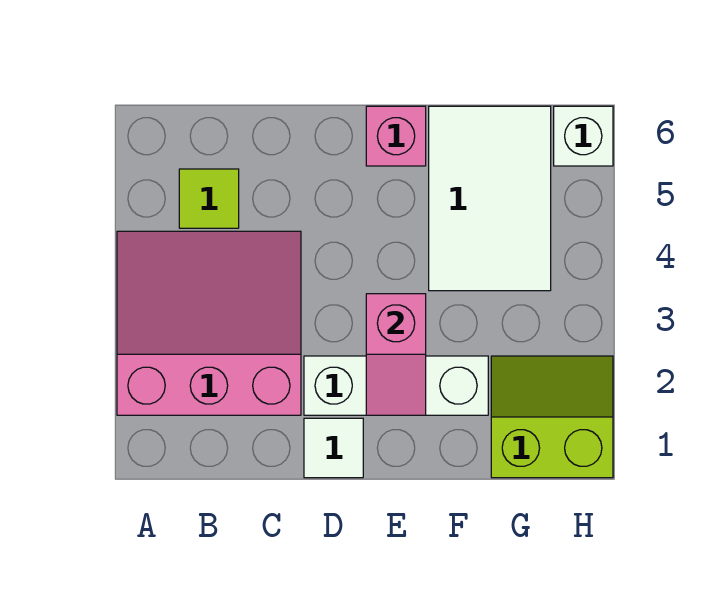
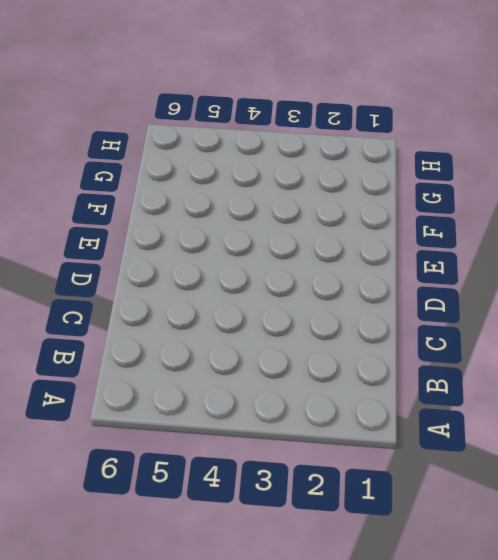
none -> pink slope A2:C4 level 1 top 2
none -> lime tile B5 level 1

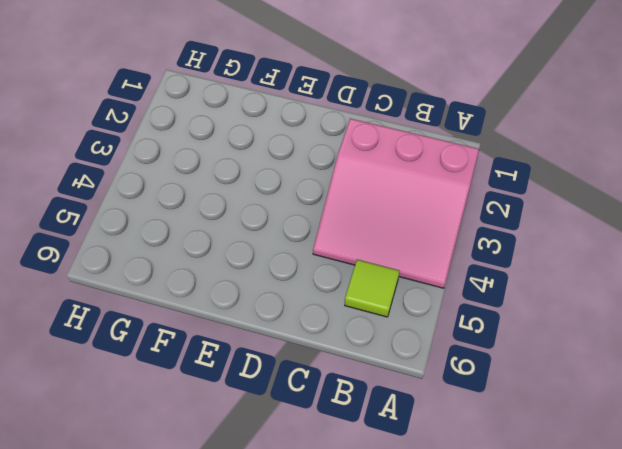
none -> white tile D1 level 1
none -> white brick D2:F2 level 1

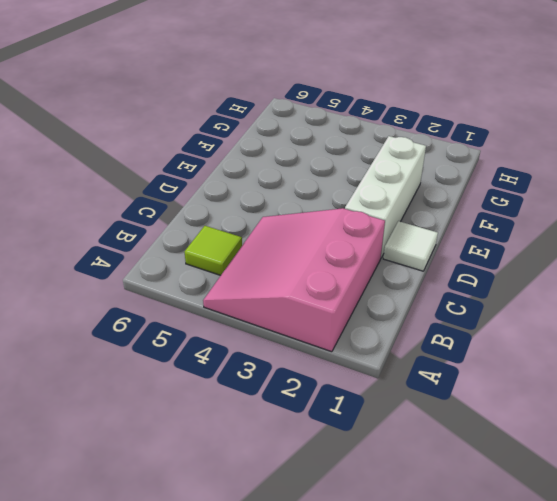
none -> pink brick E6 level 1
none -> white tile F4:G6 level 1

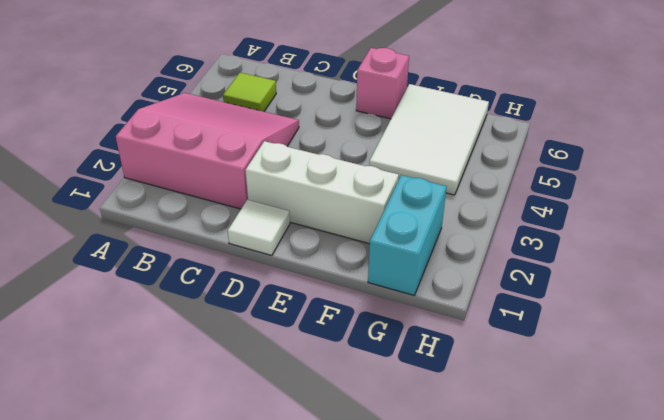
cyan brick G1:G2 level 1 -> lime slope G1:H2 level 1 top 1
none -> white brick H6 level 1
none -> pink slope E2:E3 level 2 top 3

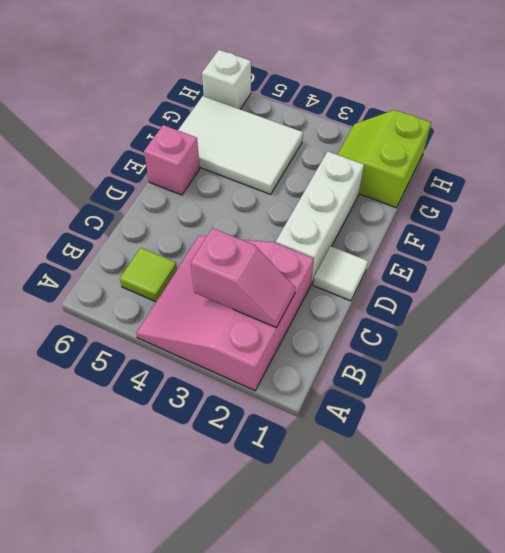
pink slope B2:B3 level 2 top 3 -> pink slope E2:E3 level 2 top 3

